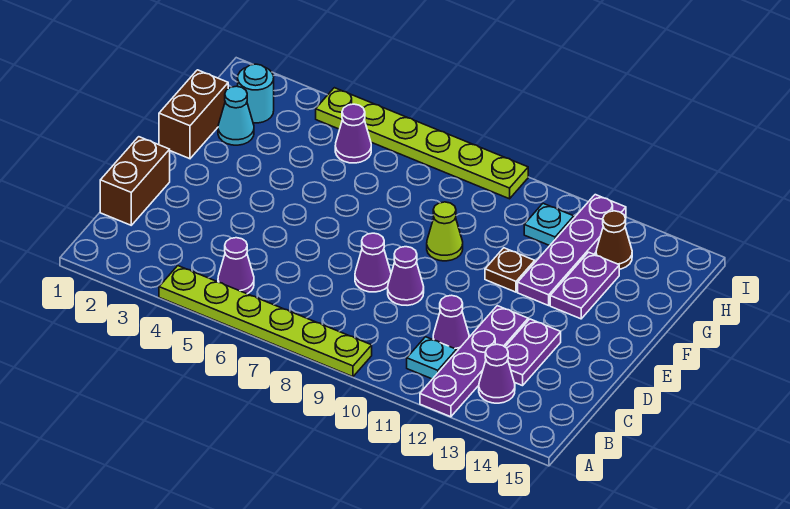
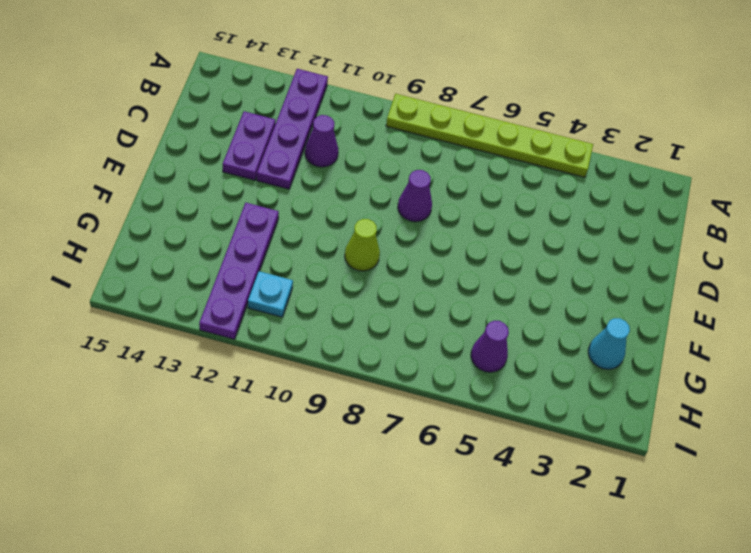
none -> purple cone B5 level 1
none -> cyan plate B11 level 1
none -> purple cone B13 level 1

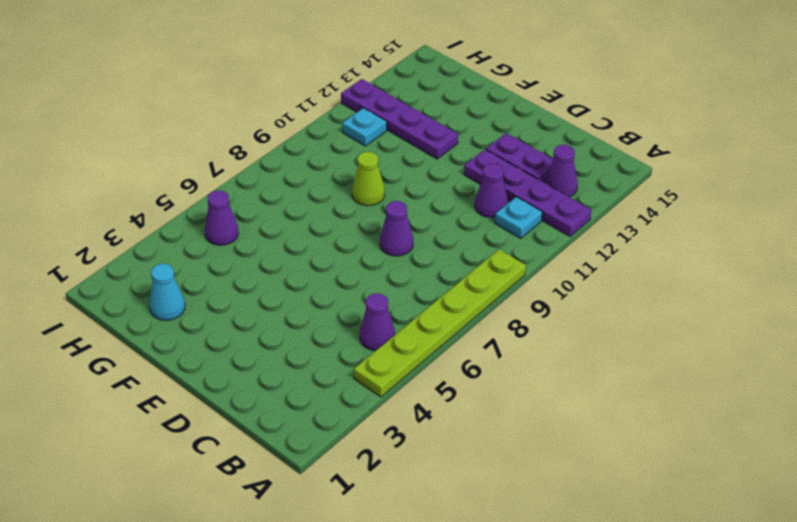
none -> brown brick C1:D1 level 1
none -> purple cone D9 level 1
none -> brown brick F1:G1 level 1

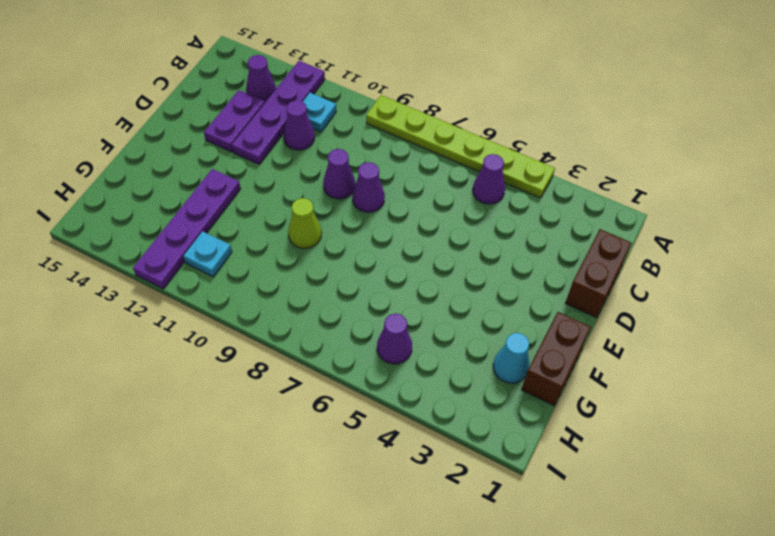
none -> brown plate F11 level 1
none -> purple plate F13:G13 level 1
none -> cyan round brick H2 level 1

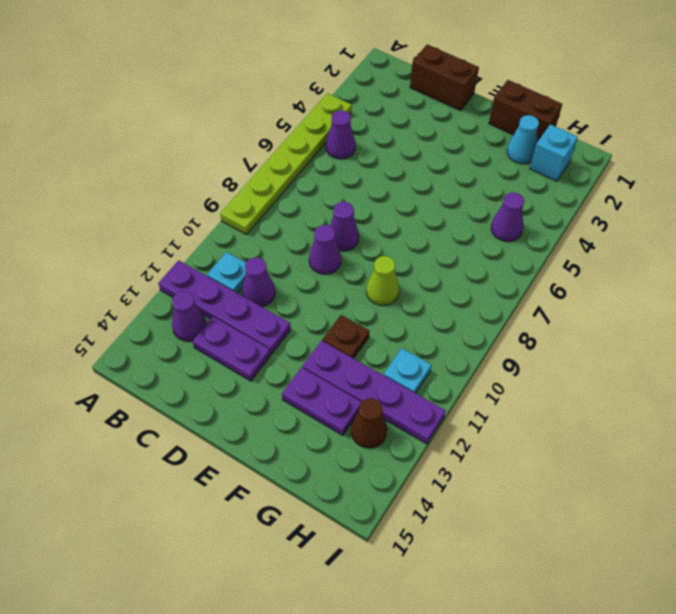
cyan brick H2 level 1 -> cyan round brick H2 level 1
none -> lime plate I4:I9 level 1

